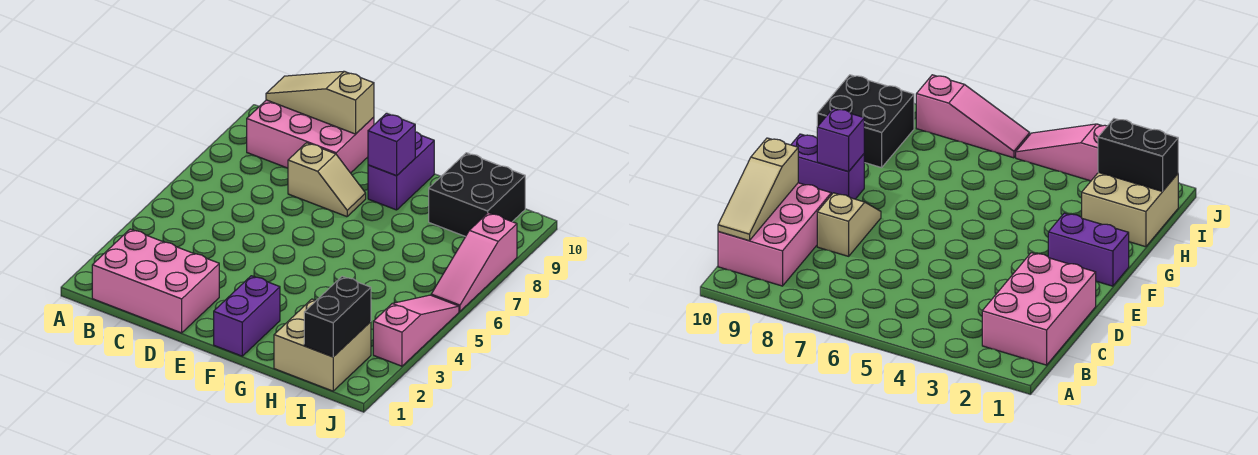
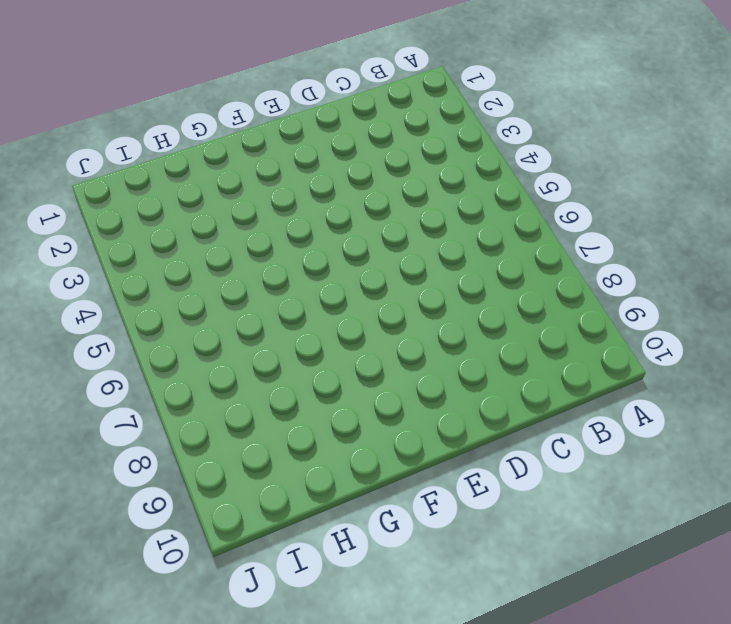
none -> pink brick B1:D2 level 1
none -> pink brick B9:D10 level 1
none -> tan slope D8:E8 level 1 top D

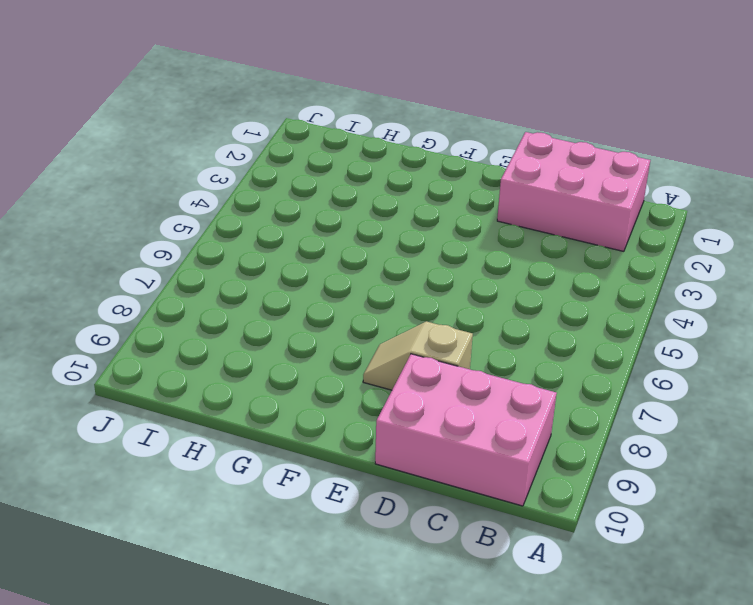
none -> purple brick F1:F2 level 1
none -> purple brick F9:F10 level 1
none -> tan brick H1:I2 level 1

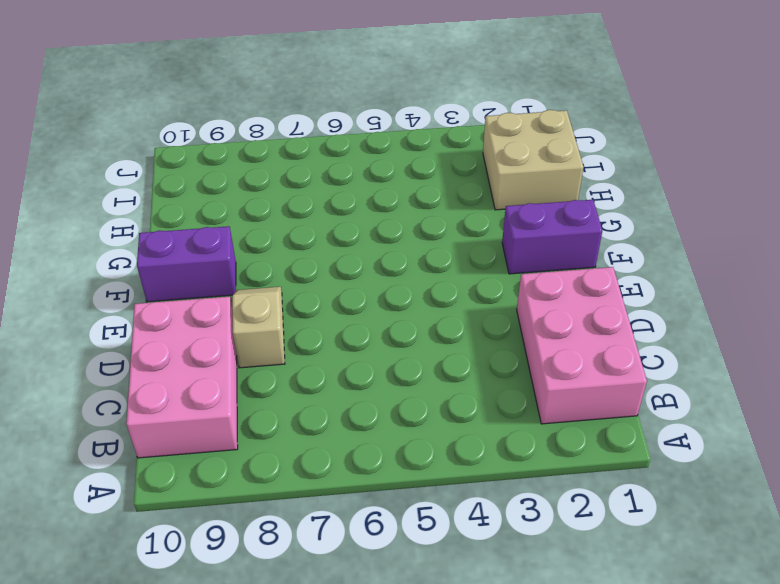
none -> black brick H9:I10 level 1
none -> pink slope J3:J5 level 1 top 3
none -> pink slope J6:J8 level 1 top 8

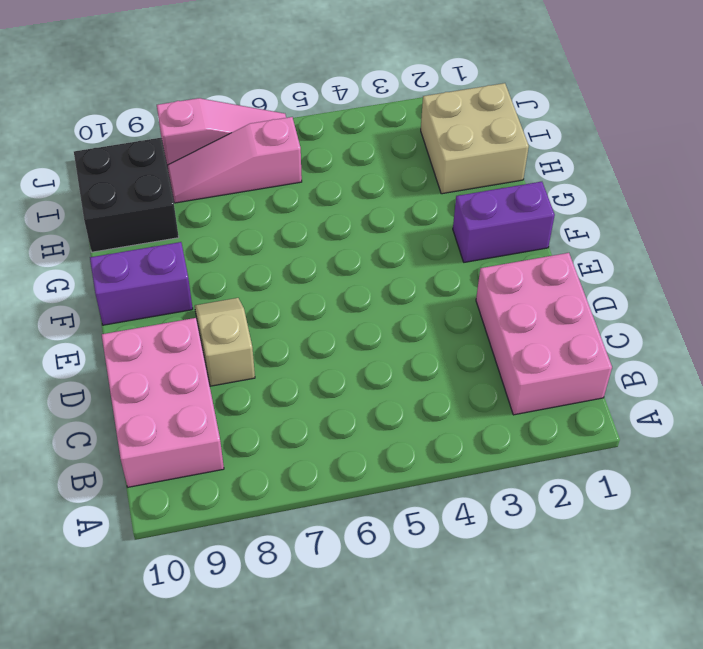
pink slope I6:I8 level 1 top 6 -> pink slope J3:J5 level 1 top 3
none -> tan slope B10:D10 level 2 top D
none -> purple brick F9 level 2
none -> black brick I1:I2 level 2

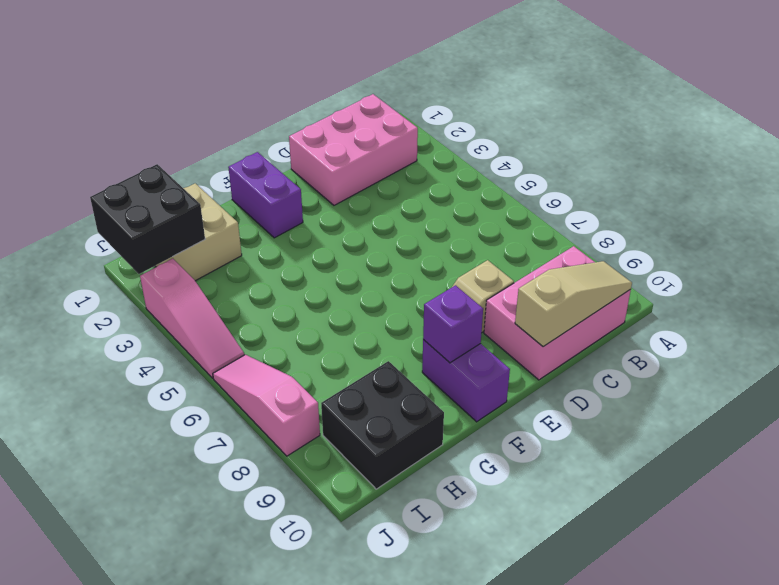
black brick I1:J2 level 2 -> black brick I1:I2 level 2

